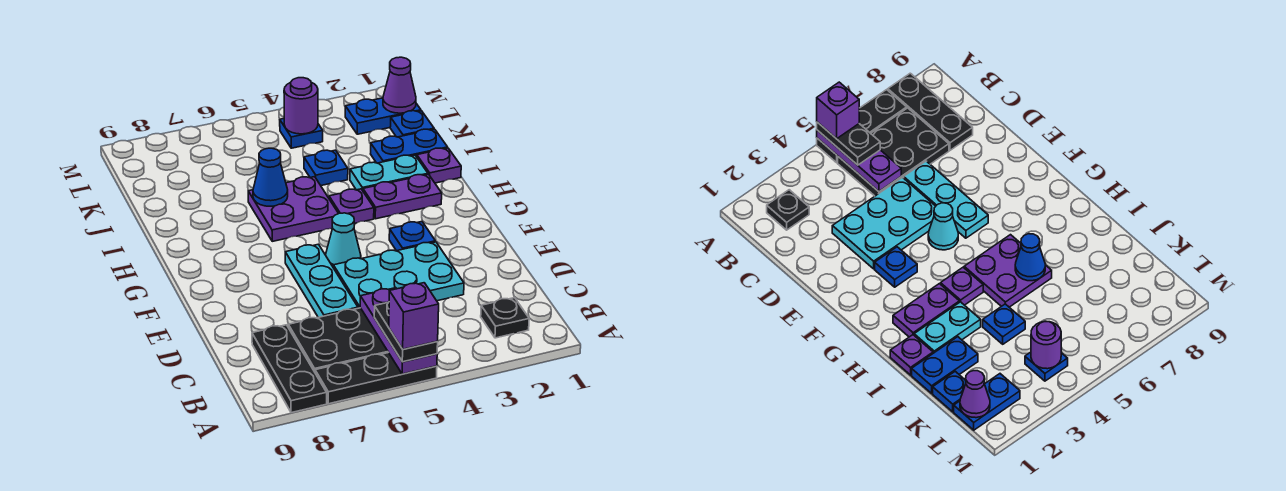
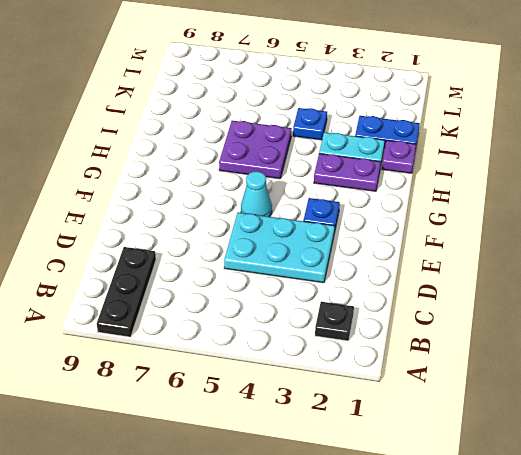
none -> black plate A5:A7 level 1
none -> black plate B5:C7 level 1
none -> cyan plate D6:F6 level 1

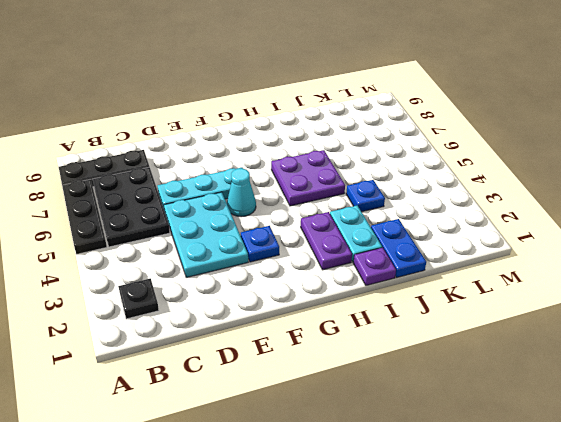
none -> purple plate H4 level 1
none -> blue plate K1 level 1
none -> blue plate L1:L2 level 1

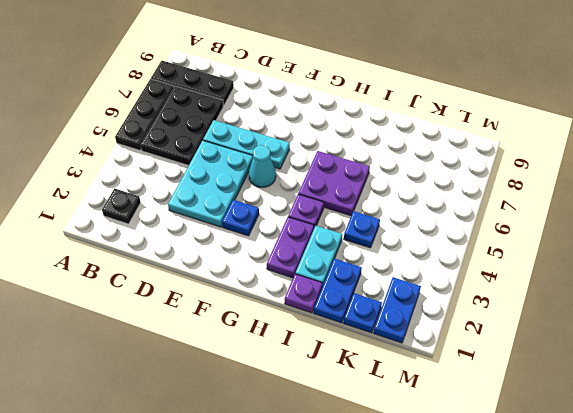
none -> blue plate L4 level 1
none -> purple plate A5:C5 level 2
none -> blue cone I6 level 2

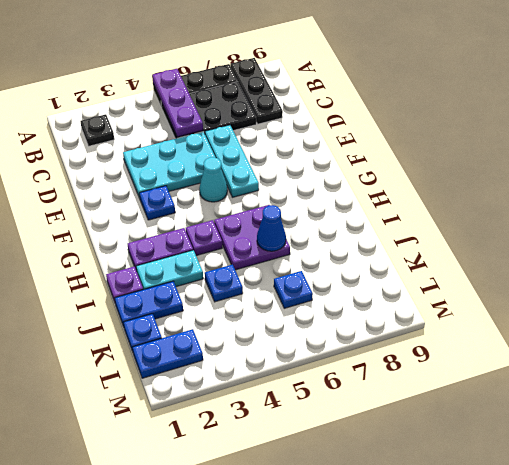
blue plate K6 level 1 -> blue plate L4 level 1
none -> purple cone L1 level 2
none -> purple round brick L4 level 2
none -> black plate A5:B5 level 3

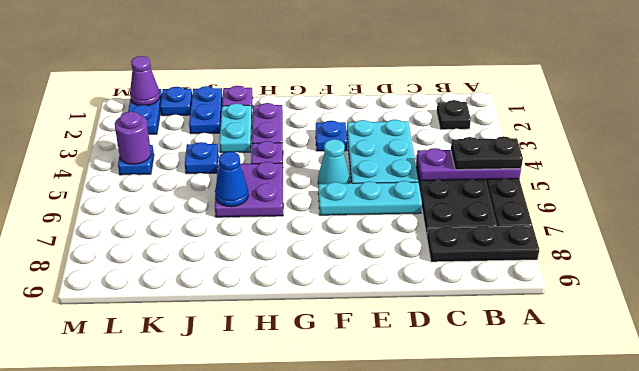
none -> purple brick A5 level 4

